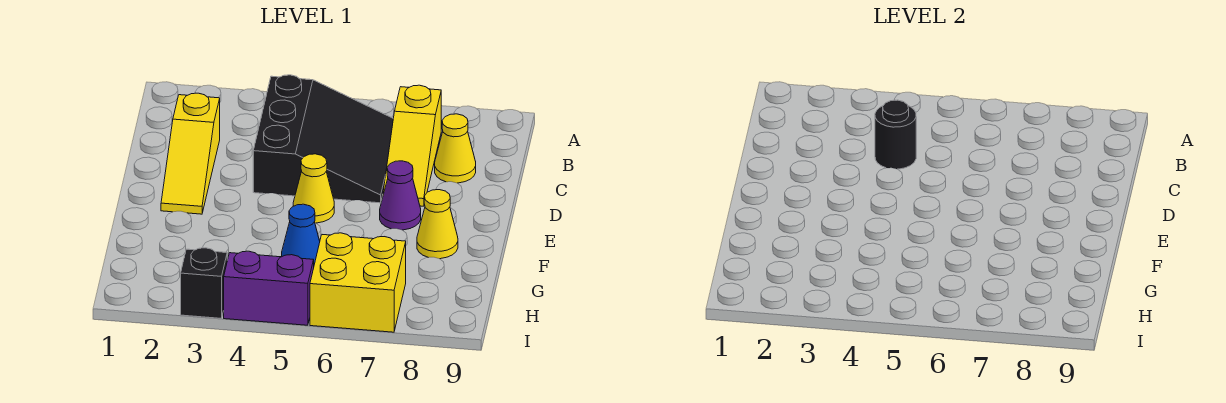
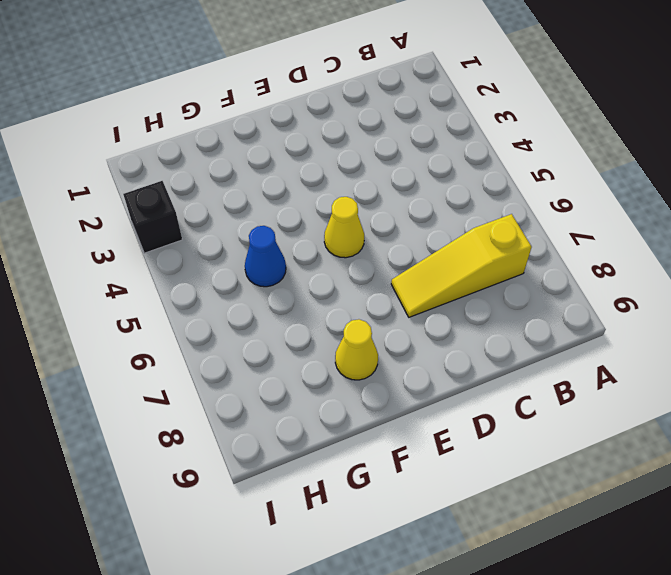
none -> black slope B4:D6 level 1 top 4
none -> yellow slope C2:E2 level 1 top C
none -> yellow cone C8 level 1

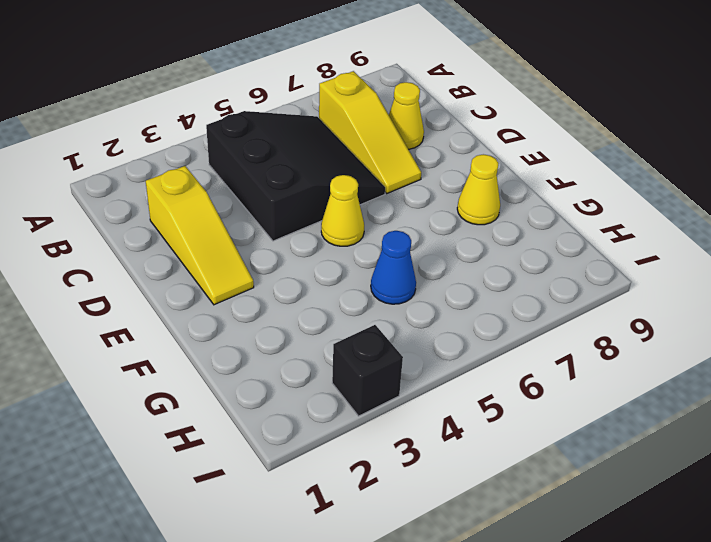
none -> purple cone E7 level 1
none -> yellow brick H6:I7 level 1
none -> purple brick I4:I5 level 1

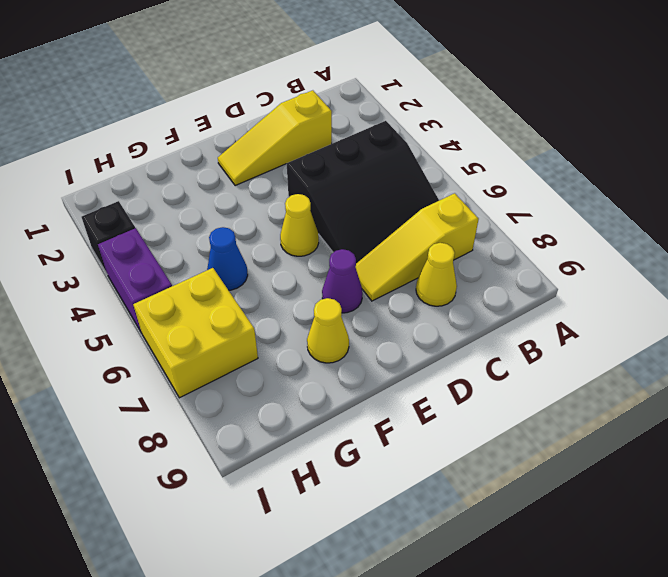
none -> black round brick C4 level 2

